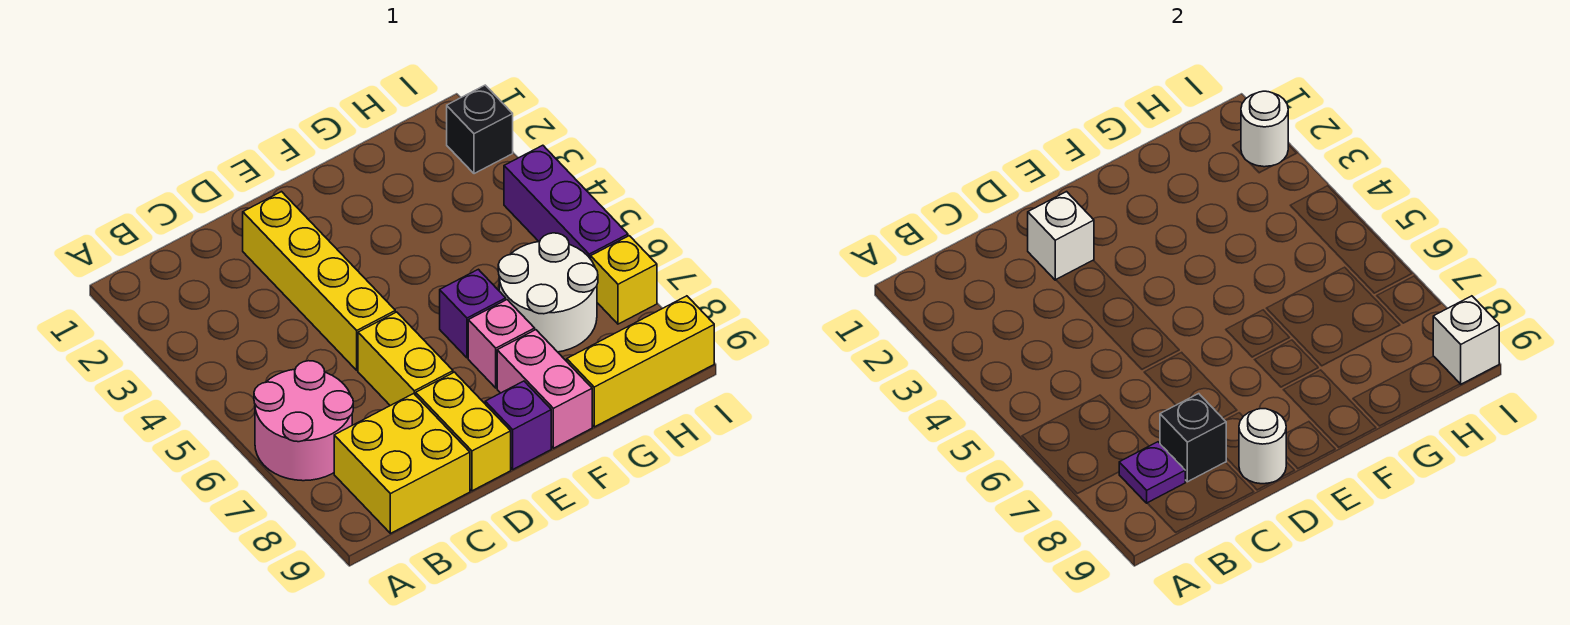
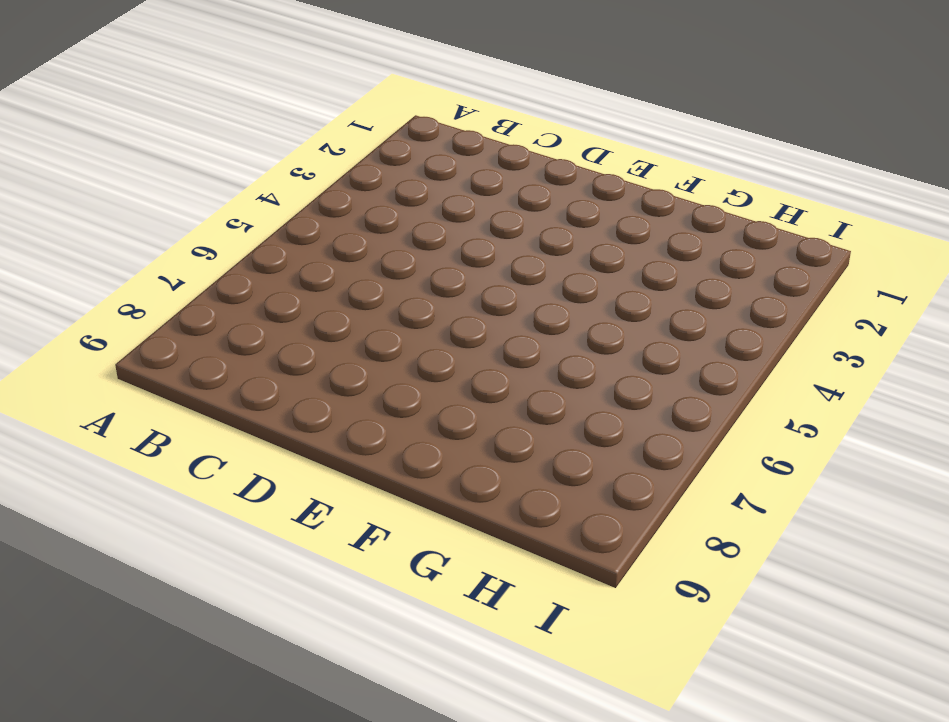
none -> pink round brick A6:B7 level 1
none -> yellow brick B8:C9 level 1
none -> yellow brick D2:D5 level 1

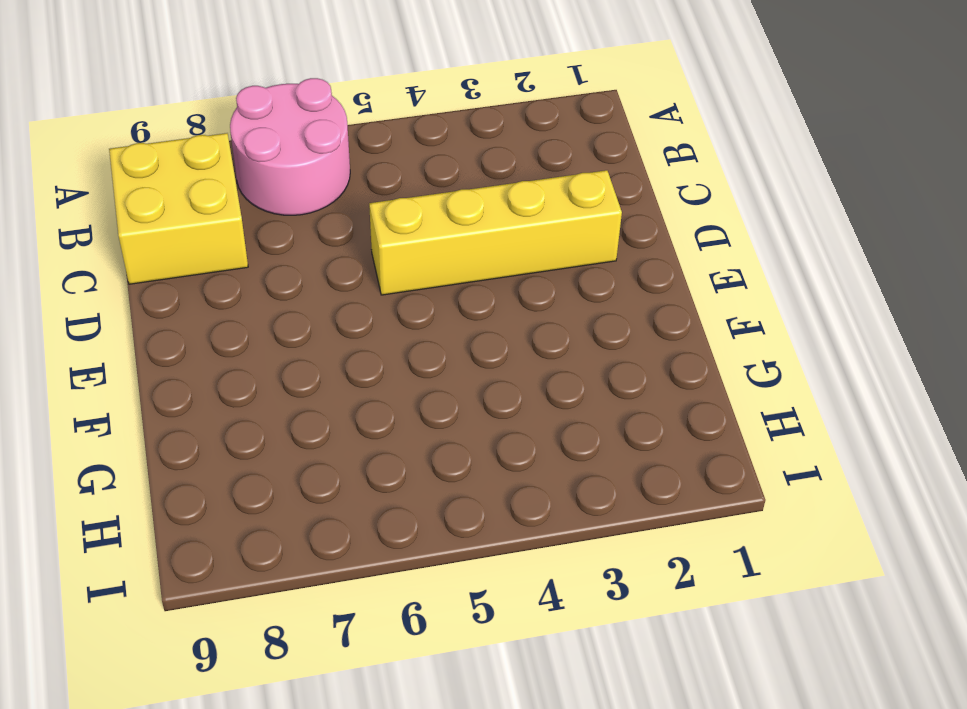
none -> yellow brick D6:D7 level 1
none -> yellow brick D8:D9 level 1
none -> purple brick E9 level 1

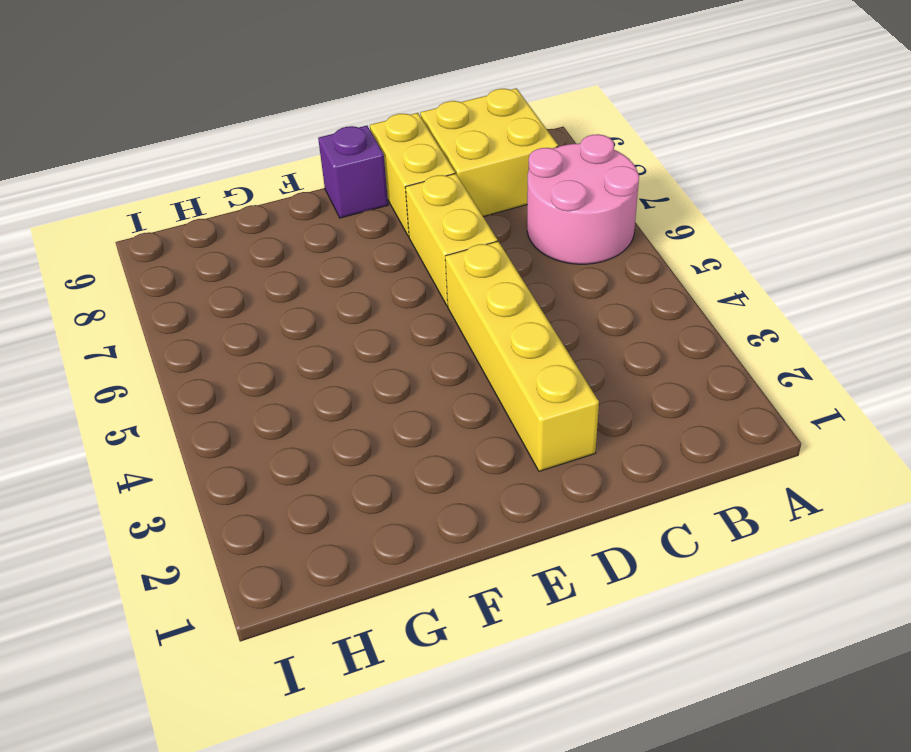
none -> purple brick F6 level 1
none -> pink brick F7 level 1
none -> pink brick F8:F9 level 1

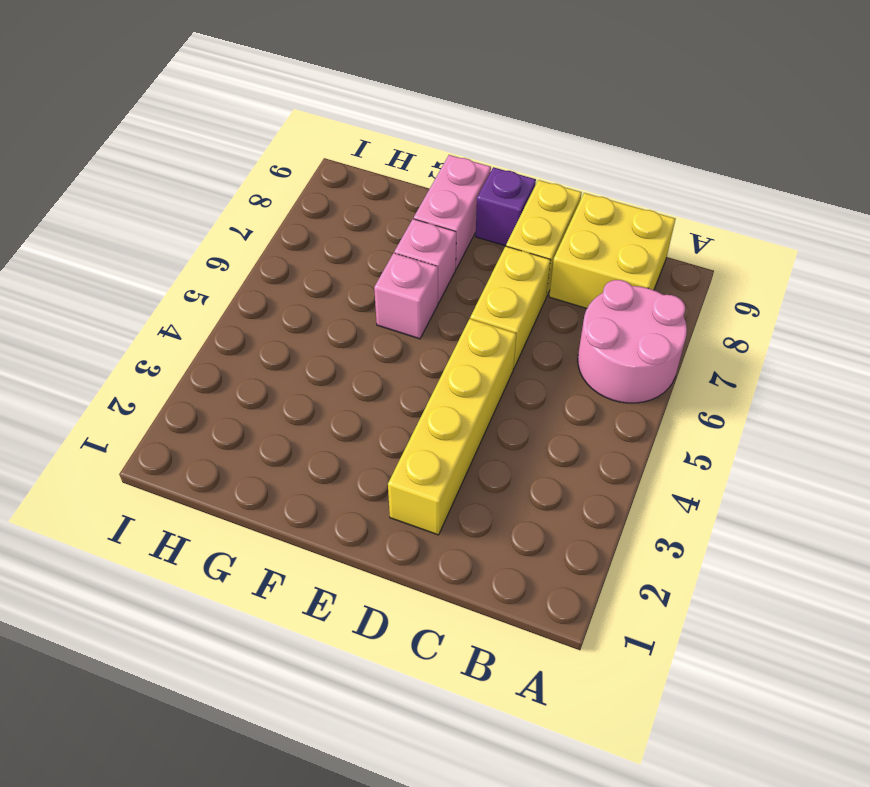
pink brick F6 level 1 -> purple brick F6 level 1
none -> white round brick G6:H7 level 1
none -> yellow brick G9:I9 level 1
none -> black brick I2 level 1

